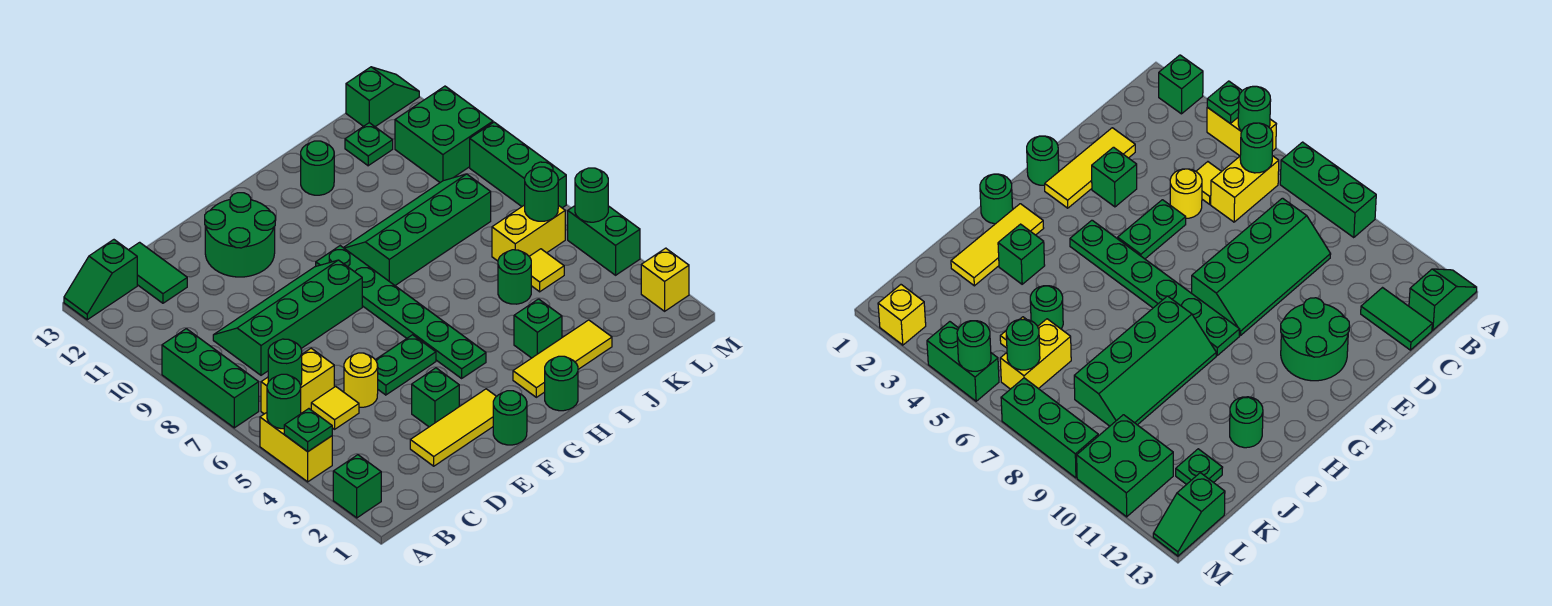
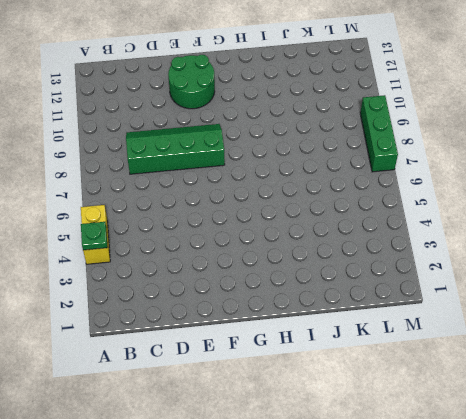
none -> green brick A2 level 1
none -> green brick A7:A9 level 1
none -> green slope A13:B13 level 1 top B
none -> yellow brick B6:C6 level 1

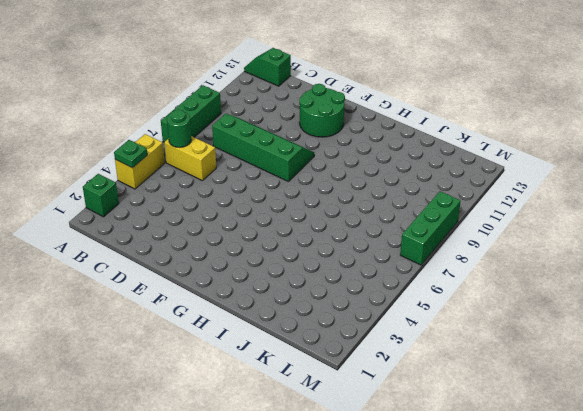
none -> yellow tile C5 level 1
none -> green tile C12:C13 level 1
none -> yellow tile D2:F2 level 1
none -> yellow round brick D5 level 1

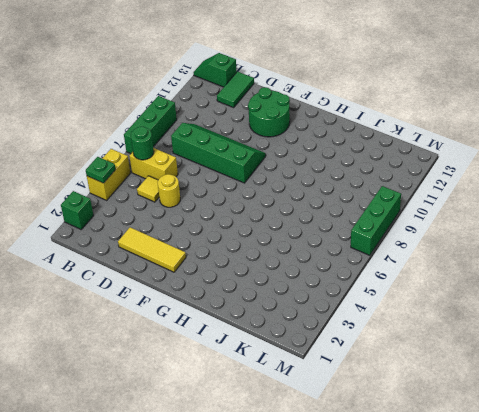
none -> green brick E3 level 1
none -> green plate E5:F5 level 1
none -> green round brick F1 level 1
none -> green plate G4:G9 level 1

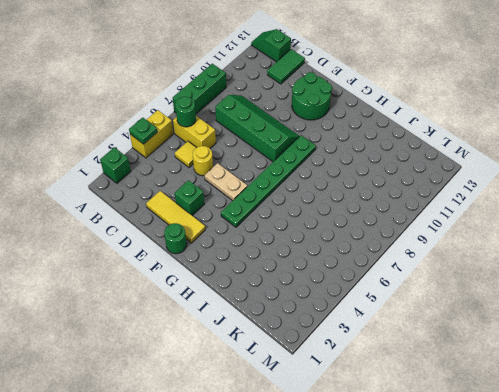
tan plate E5:F5 level 1 -> green plate E5:F5 level 1
none -> green round brick H1 level 1
none -> yellow tile H2:J2 level 1
none -> green slope H8:K9 level 1 top 8
none -> green brick I3 level 1

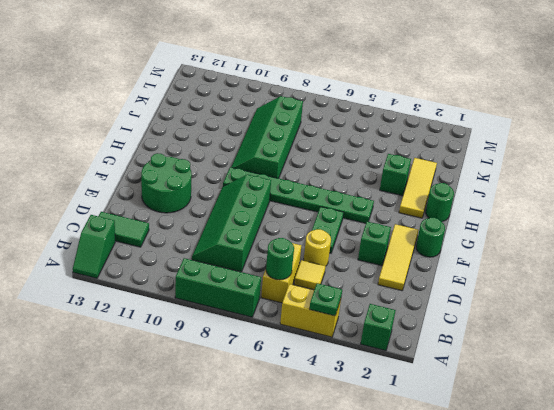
none -> green round brick I12 level 1
none -> green round brick J5 level 1
none -> yellow tile K5 level 1
none -> yellow brick K6:L6 level 1

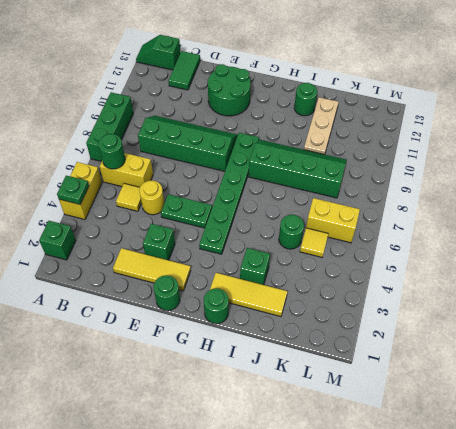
tan plate J10:J12 level 1 -> none
none -> green plate K12 level 1
none -> green brick L10:M11 level 1
none -> green slope L13:M13 level 1 top L
none -> yellow brick M2 level 1

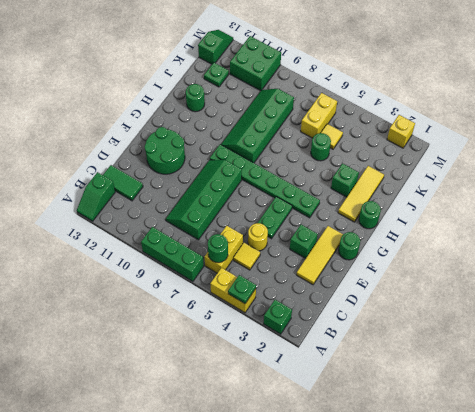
none -> green brick M4:M5 level 1
none -> green brick M7:M9 level 1
none -> green round brick A5 level 2
none -> green round brick L6 level 2

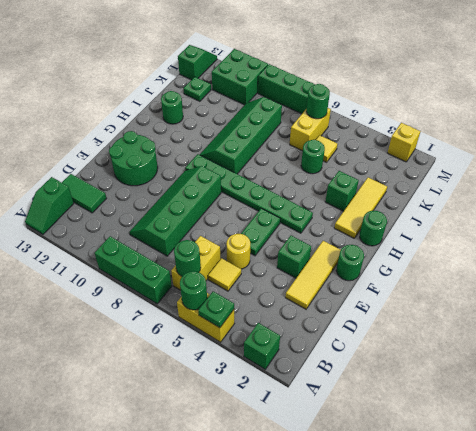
none -> green brick M4:M5 level 1
none -> green round brick M5 level 2

